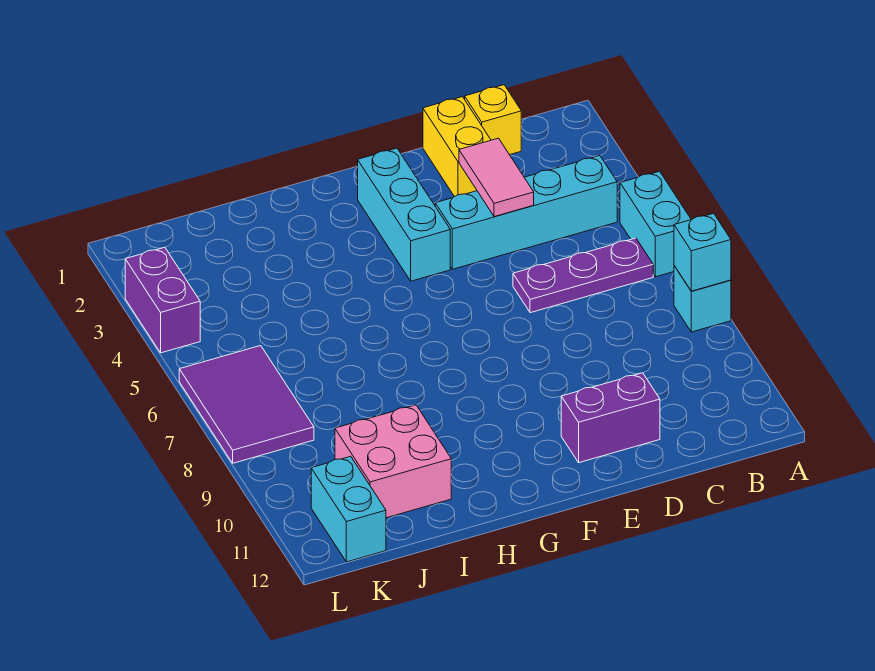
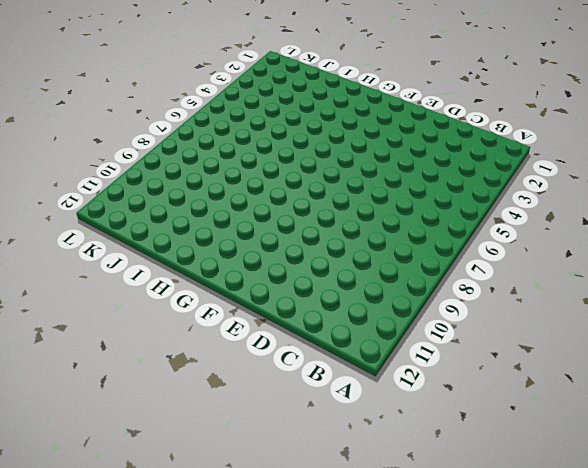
none -> cyan brick A5:A6 level 1
none -> cyan brick A8 level 1
none -> cyan brick B4:E4 level 1

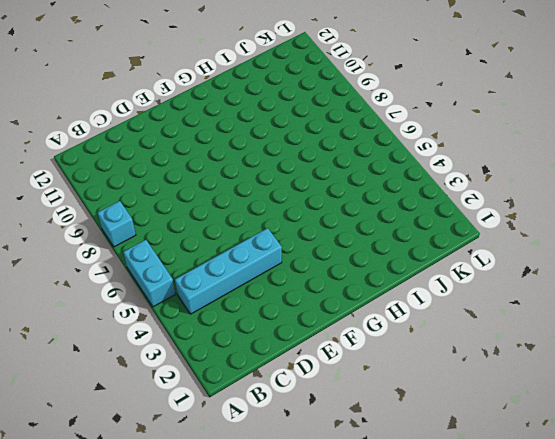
none -> purple plate B6:D6 level 1
none -> yellow brick C1 level 1
none -> yellow brick D1:D2 level 1

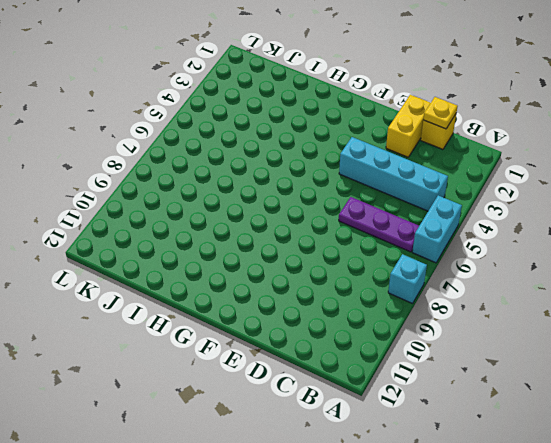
yellow plate C1 level 2 -> none
none -> purple brick D11:E11 level 1
none -> cyan brick F2:F4 level 1
none -> pink brick I10:J11 level 1

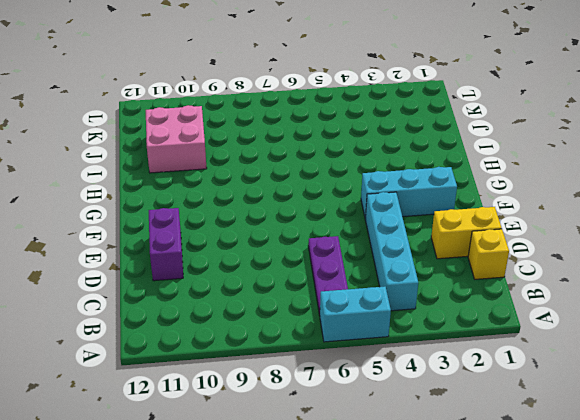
none -> cyan brick A8 level 1
none -> purple tile K6:L8 level 1
none -> cyan brick K11:K12 level 1

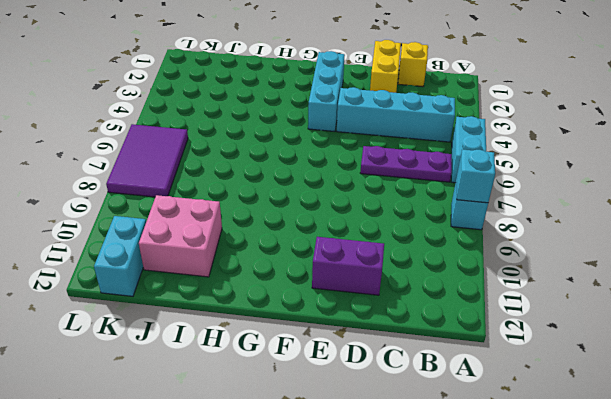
none -> purple brick L3:L4 level 1
none -> pink tile D3:D4 level 2

